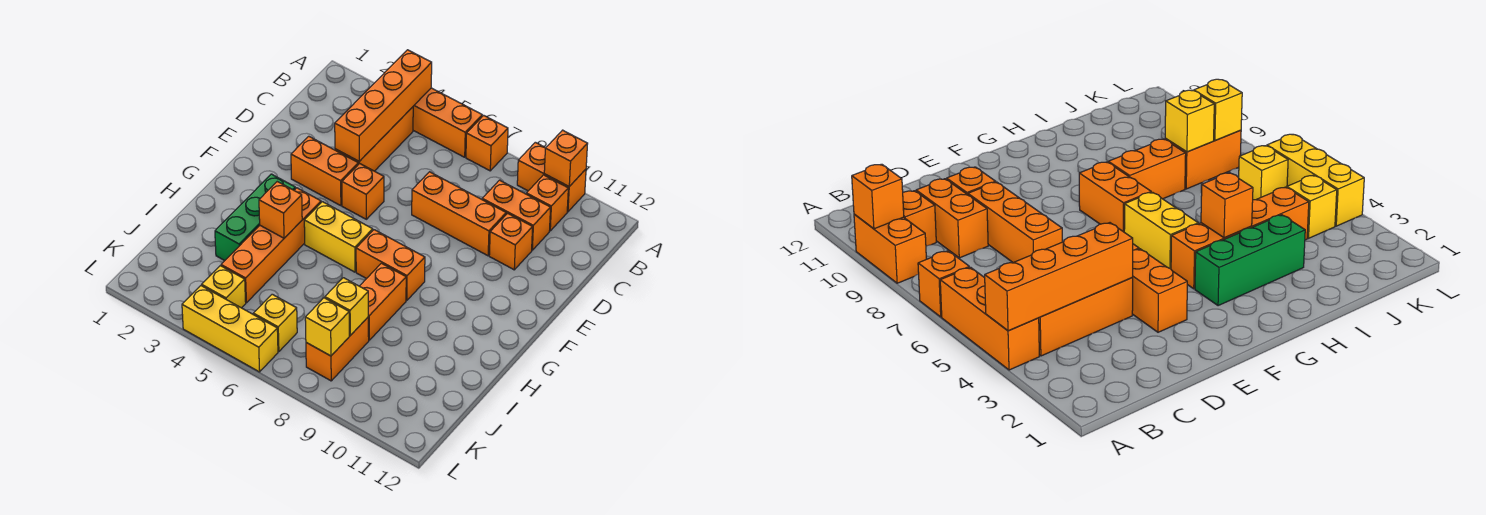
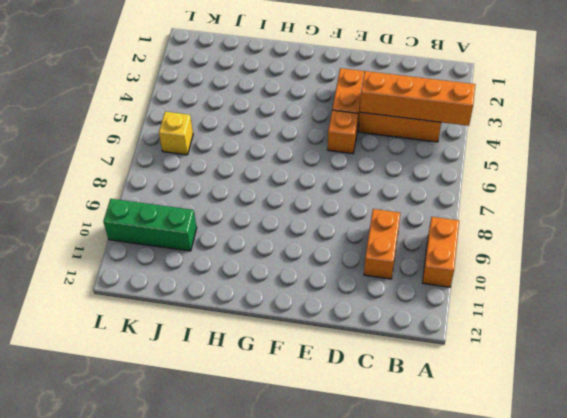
green brick J10:L10 level 1 -> green brick G3:I3 level 1
none -> orange brick A4:A6 level 1
none -> orange brick A7 level 1
none -> orange brick B10 level 1

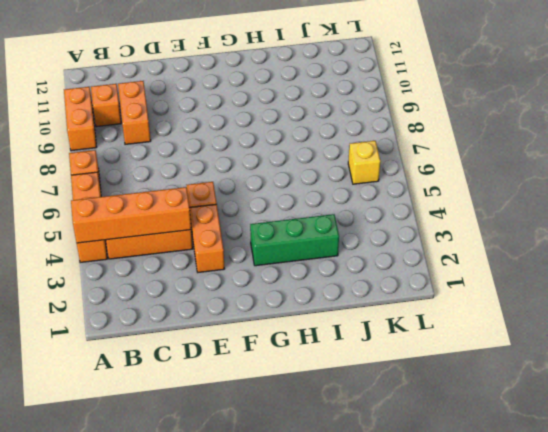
none -> orange brick D7:D9 level 1
none -> orange brick D10 level 1
none -> orange brick G4:J4 level 1

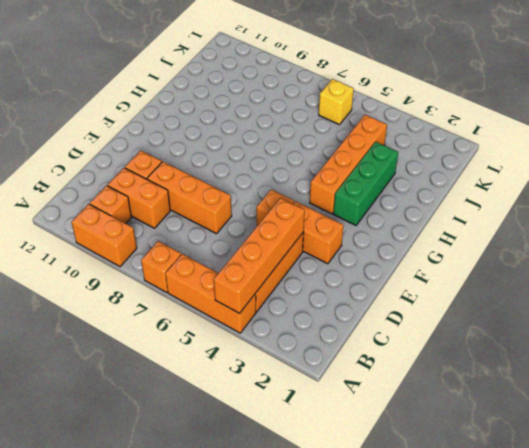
none -> yellow brick G5:G6 level 1
none -> orange brick G7:G8 level 1
none -> orange brick H8:I8 level 1

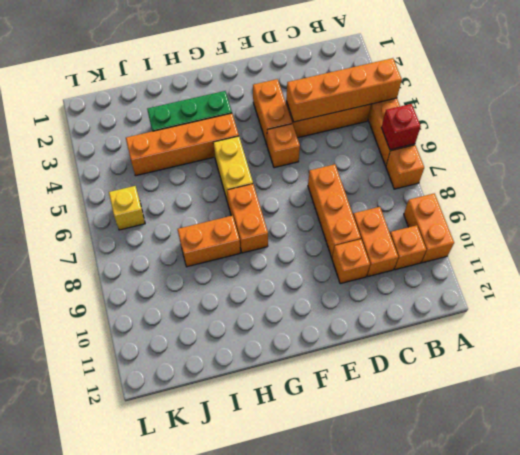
red brick A6 level 2 -> none
none -> orange brick J8:K8 level 1
none -> yellow brick K4 level 1
none -> yellow brick L4:L6 level 1

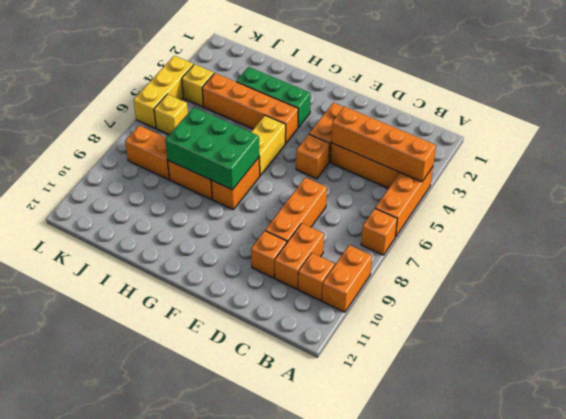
green brick G7:I8 level 2 -> none
none -> orange brick A10 level 2
none -> orange brick H4 level 2
none -> yellow brick J8 level 2

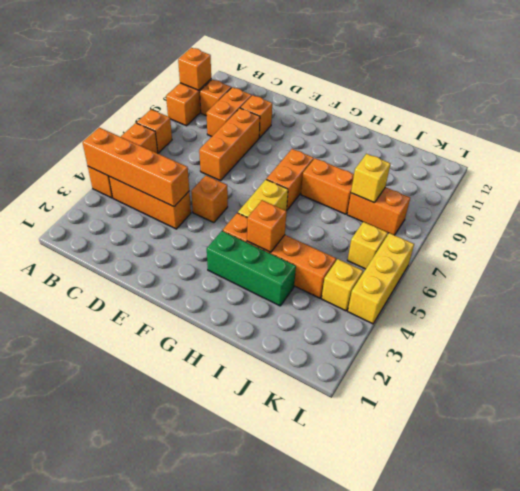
none -> orange brick E3:E4 level 1
none -> yellow brick K8 level 2

